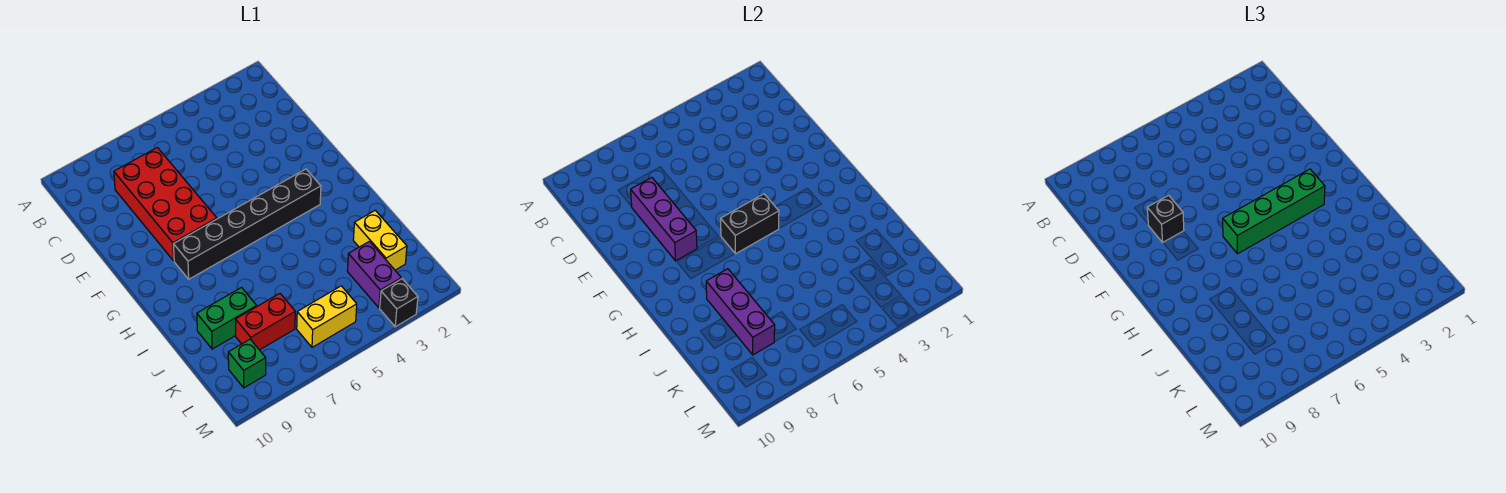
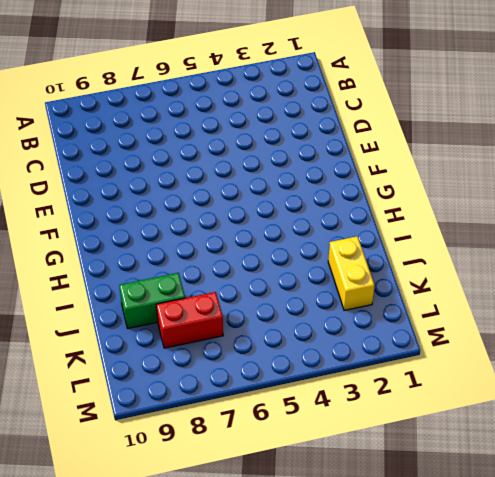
none -> red brick C7:F8 level 1
none -> black brick G3:G8 level 1
none -> purple brick K3:L3 level 1

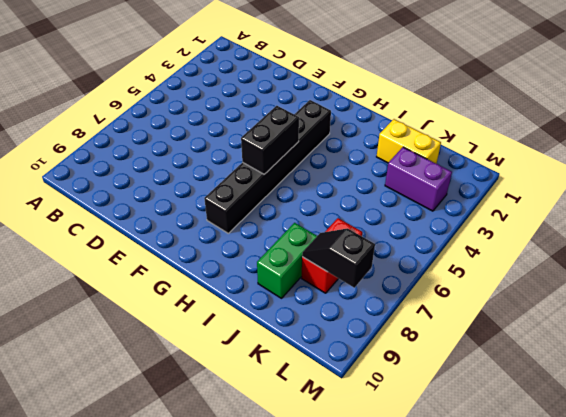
black slope K8:L8 level 2 top L -> purple brick I8:K8 level 2
none -> red brick C7:F8 level 1
none -> yellow brick L5:L6 level 1
none -> green brick L9 level 1

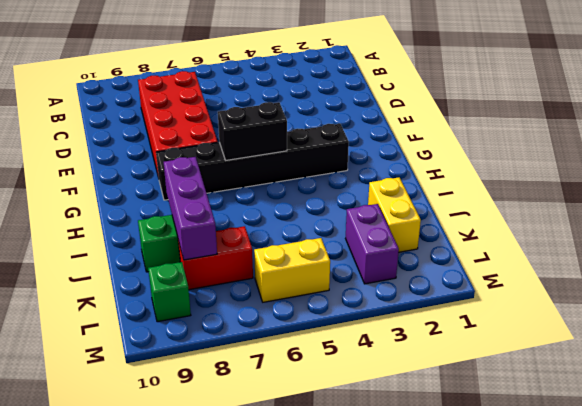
none -> black brick M3 level 1
none -> purple brick D8:F8 level 2
none -> black brick E8 level 3

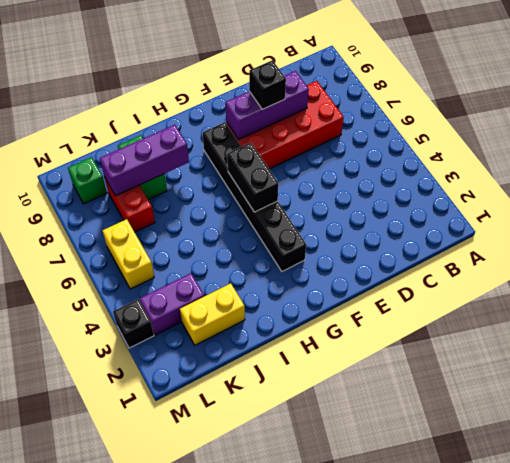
none -> green brick G3:G6 level 3

